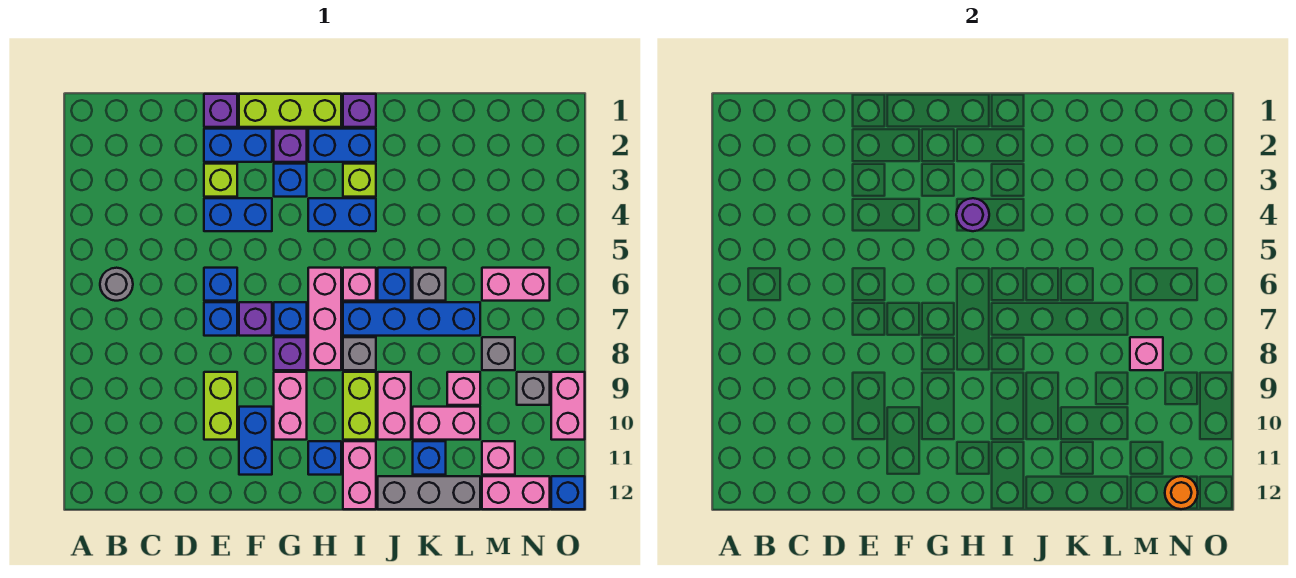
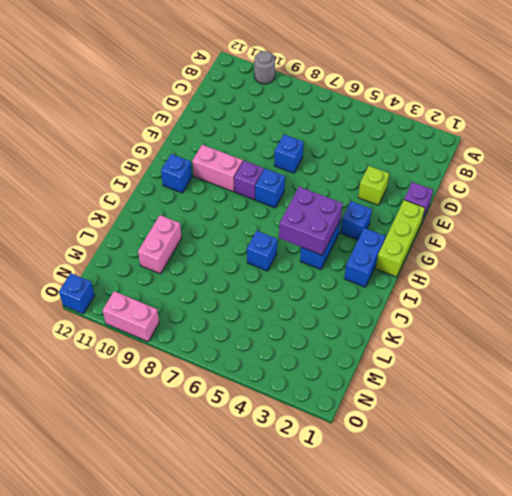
grey round brick A10 level 1 -> grey round brick B6 level 1
purple brick H4:I5 level 2 -> purple round brick H4 level 2
none -> blue brick E2:F2 level 1
none -> blue brick E4:F4 level 1
none -> blue brick E6 level 1
none -> lime brick E9:E10 level 1

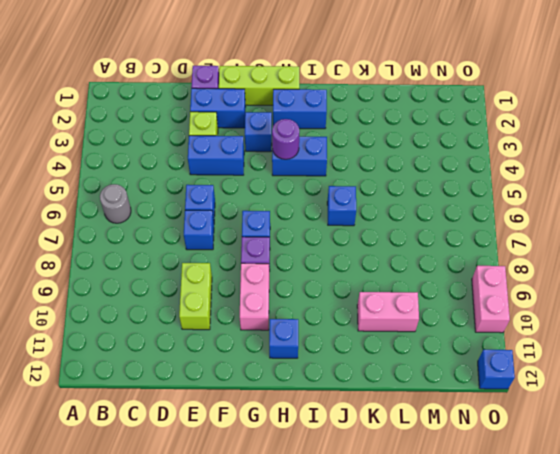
none -> purple brick F7 level 1
none -> blue brick F10:F11 level 1
none -> purple brick G2 level 1
none -> pink brick H6:H8 level 1

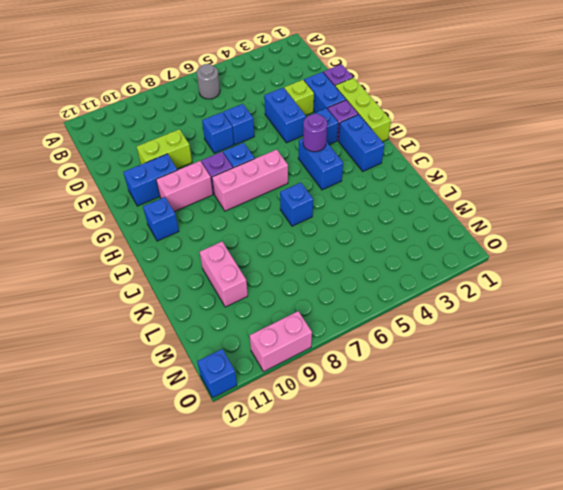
none -> purple brick F7 level 1
none -> purple brick I1 level 1
none -> lime brick I3 level 1
none -> pink brick I6 level 1

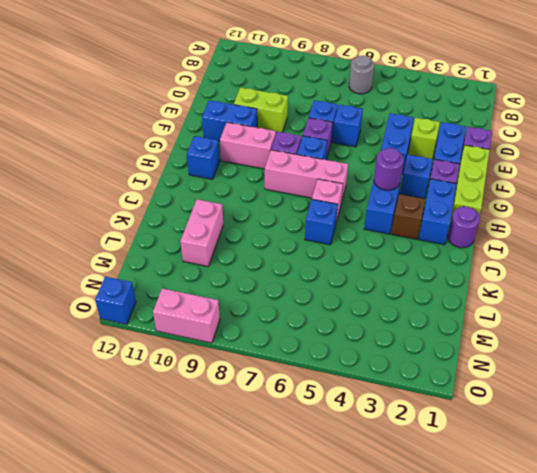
purple round brick I1 level 1 -> purple brick I1 level 1
brown brick I3 level 1 -> lime brick I3 level 1
none -> blue brick I7:L7 level 1
none -> grey brick I8 level 1
none -> lime brick I9:I10 level 1
none -> pink brick I11:I12 level 1

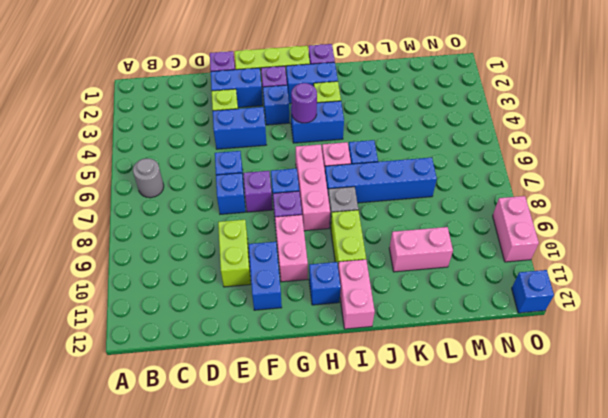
none -> pink brick J9:J10 level 1
none -> grey brick J12:L12 level 1
none -> grey brick K6 level 1
none -> blue brick K11 level 1

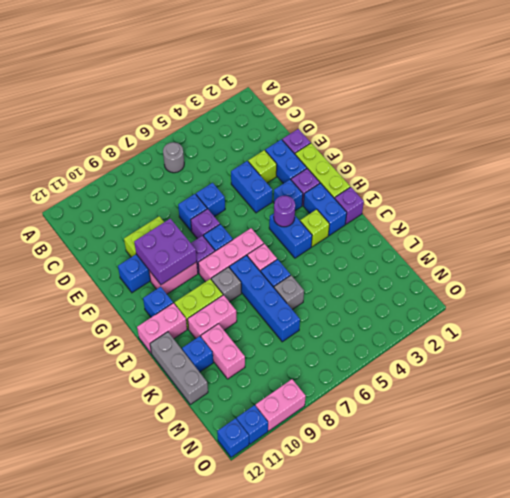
purple brick F9:G10 level 2 -> none
blue brick O11 level 1 -> none
none -> pink brick L9 level 1
none -> pink brick M6:N6 level 1
none -> grey brick M8 level 1
none -> pink brick M11 level 1

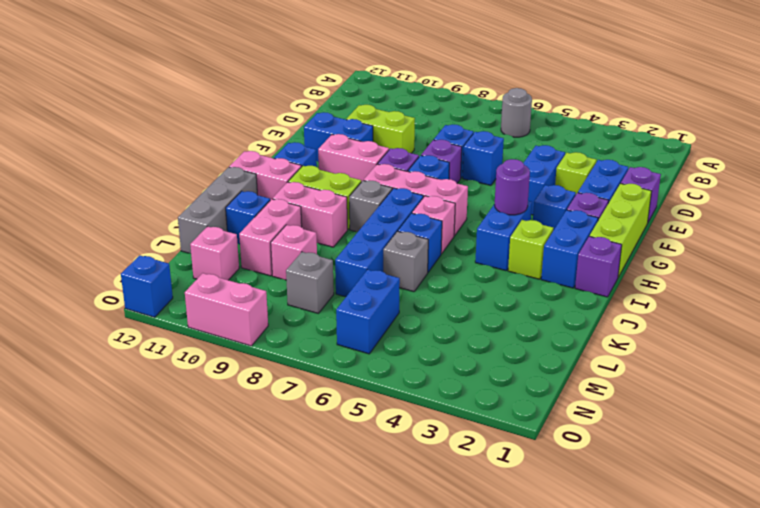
blue brick M6:N6 level 1 -> pink brick M6:N6 level 1
none -> pink brick M12:N12 level 1
none -> grey brick N9 level 1
none -> pink brick M8 level 2
none -> orange round brick N12 level 2

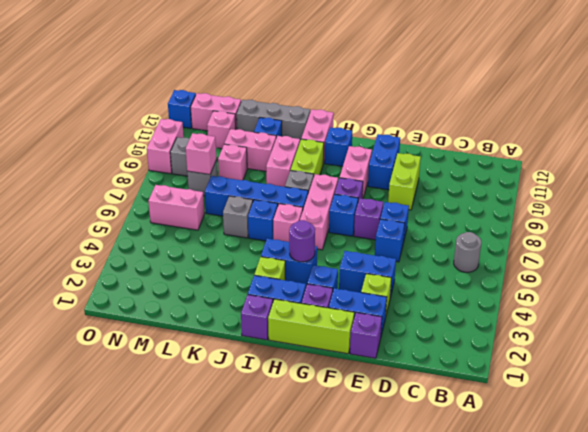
none -> orange round brick N12 level 2

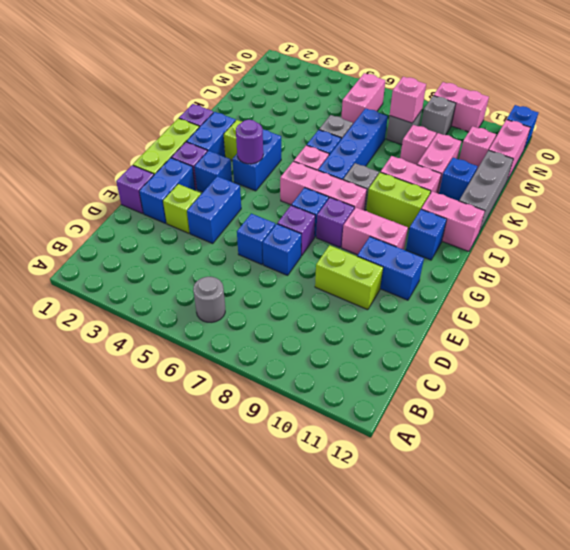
none -> orange round brick N12 level 2

